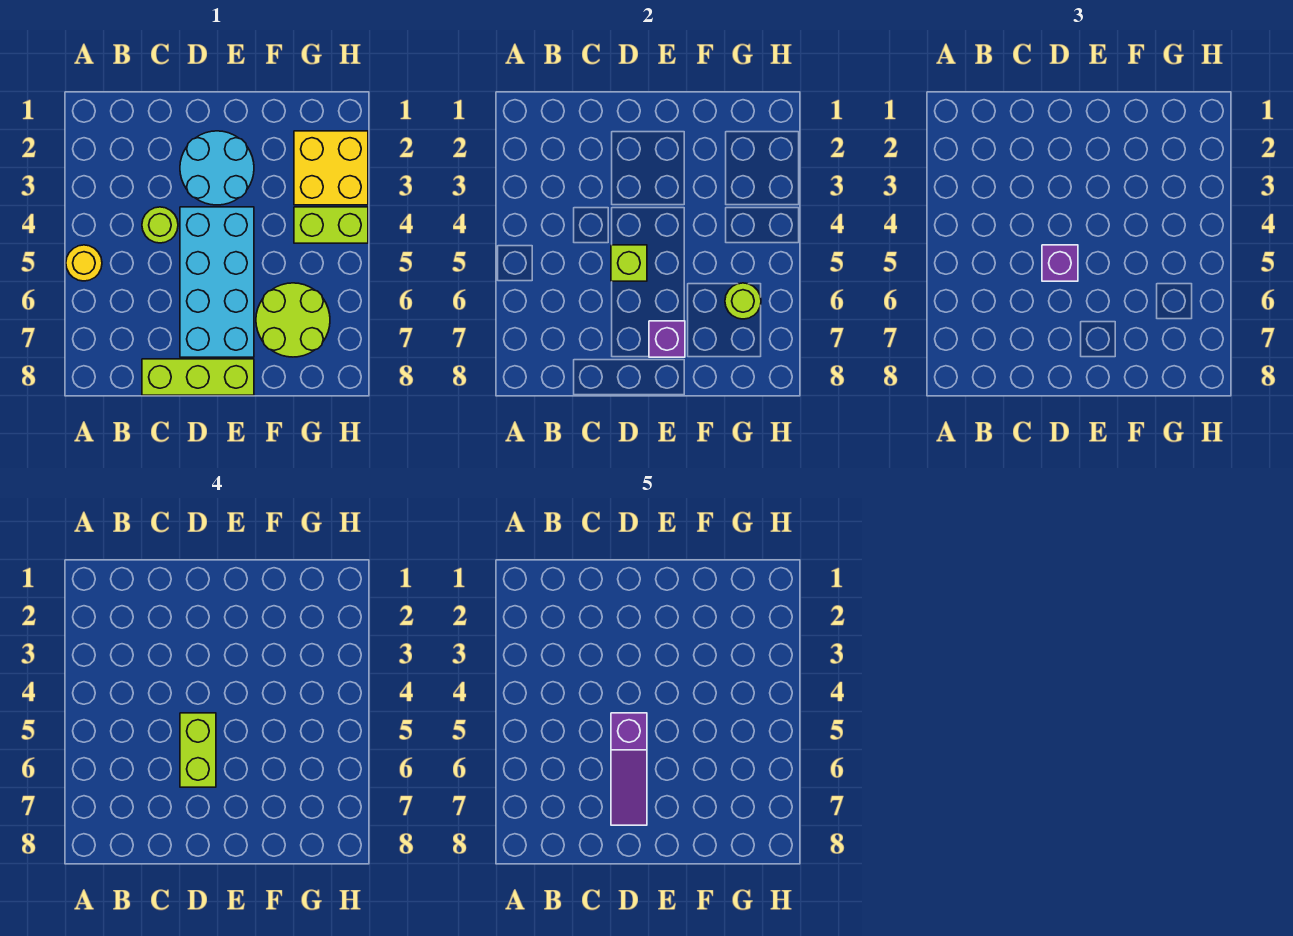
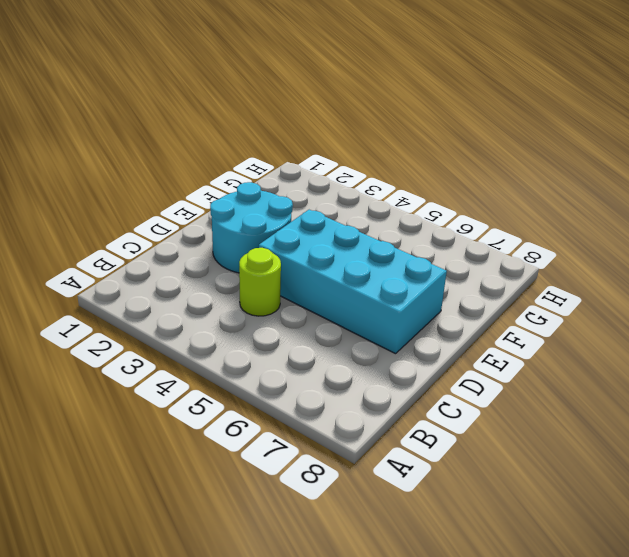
none -> yellow round brick A5 level 1
none -> lime brick C8:E8 level 1
none -> lime round brick F6:G7 level 1

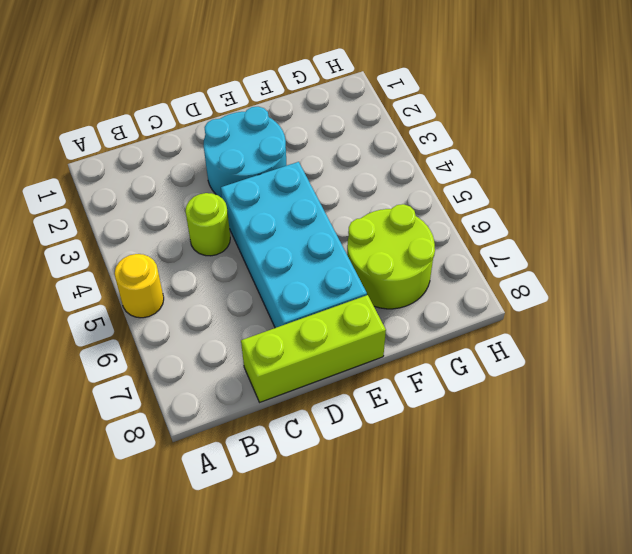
none -> yellow brick G2:H3 level 1
none -> lime brick G4:H4 level 1
none -> lime brick D5 level 2

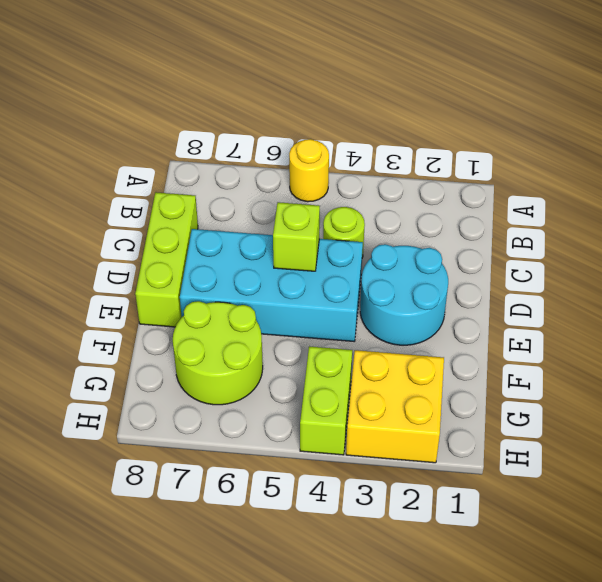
none -> purple brick E7 level 2
none -> lime round brick G6 level 2
none -> purple brick D5 level 3

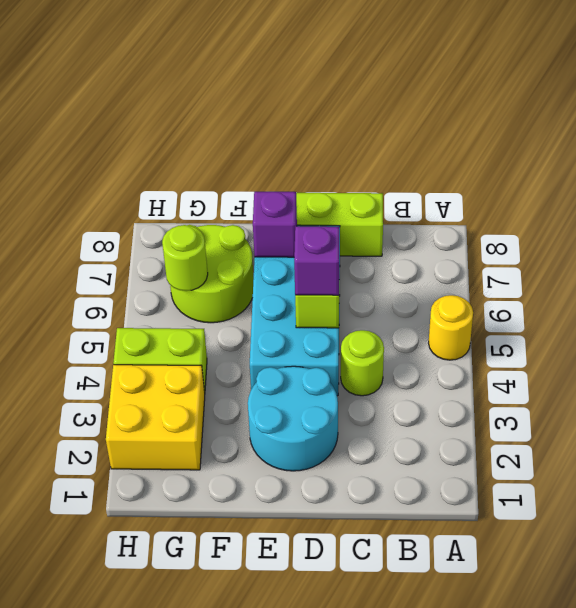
none -> lime brick D5:D6 level 4
none -> purple slope D5:D7 level 5 top 5

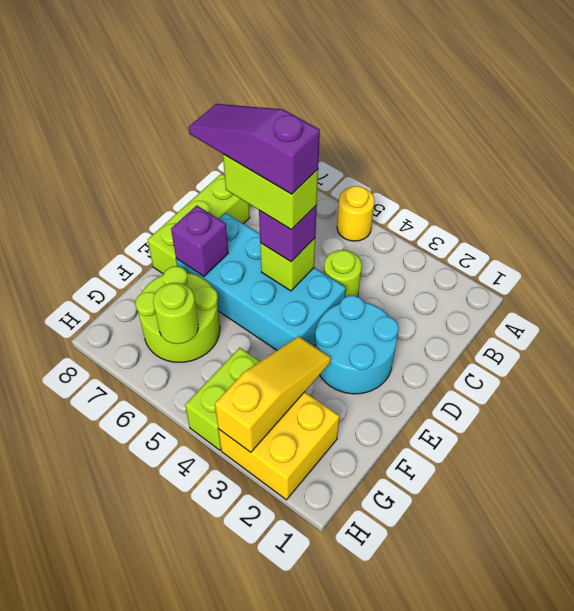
yellow slope F3:H3 level 2 top H -> none

